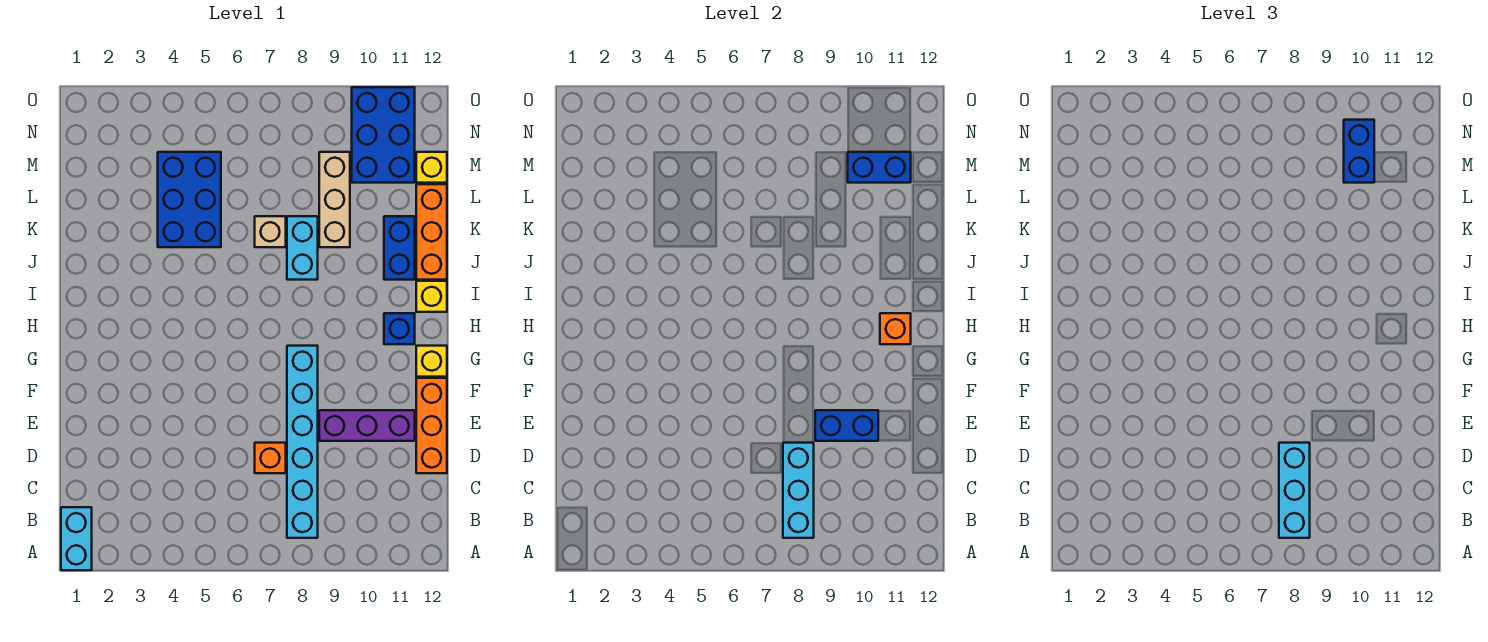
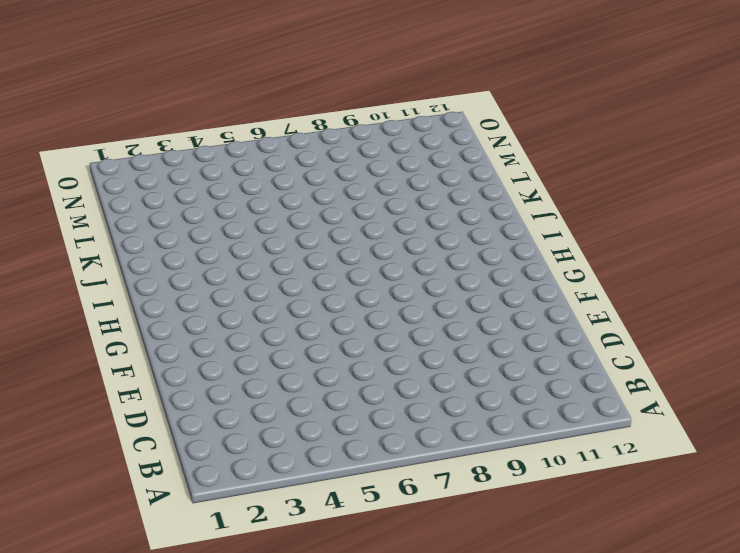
none -> cyan brick A1:B1 level 1
none -> cyan brick B8:G8 level 1
none -> orange brick D7 level 1

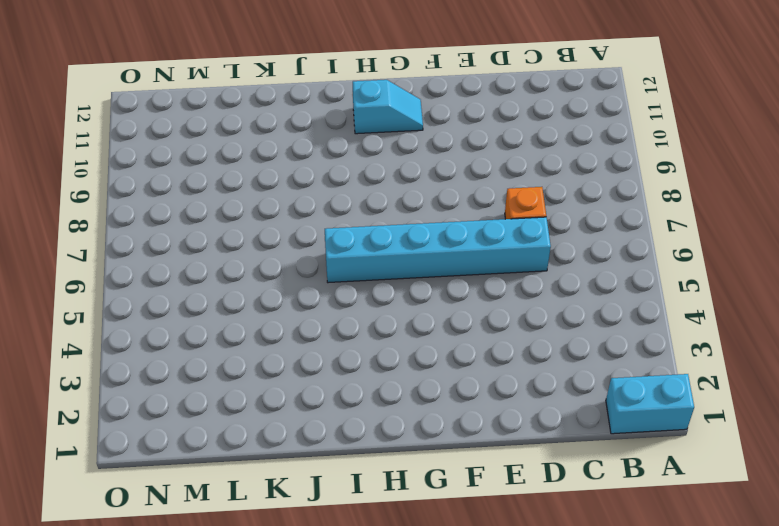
cyan brick D6:I6 level 1 -> cyan brick B8:G8 level 1
cyan slope G11:H11 level 1 top H -> blue brick H11 level 1
none -> orange brick D12:F12 level 1
none -> purple brick E9:E11 level 1
none -> yellow brick G12 level 1

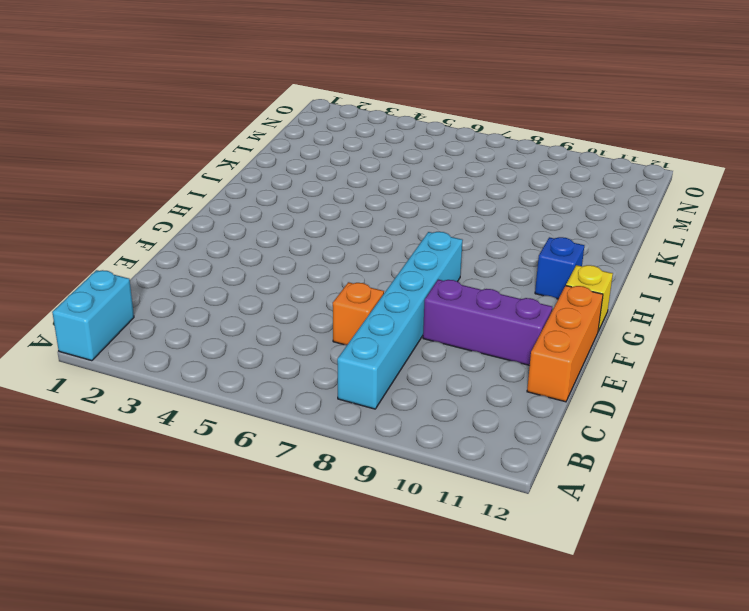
none -> yellow brick I12 level 1
none -> cyan brick J8:K8 level 1
none -> blue brick J11:K11 level 1

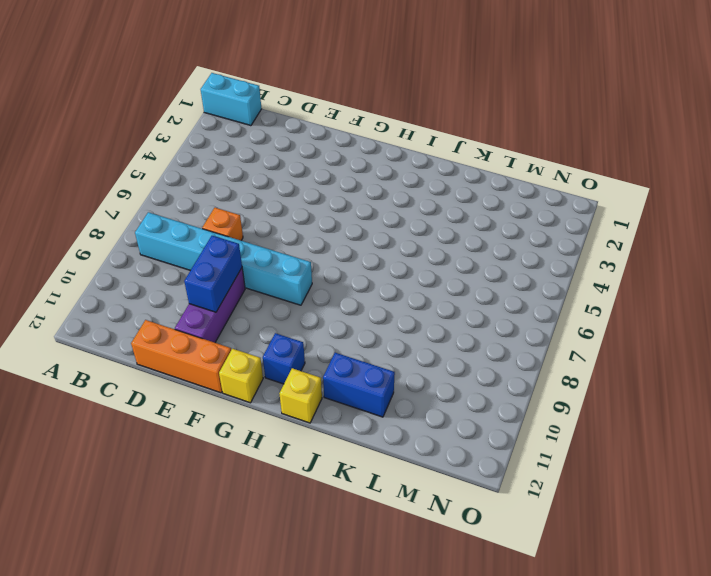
none -> cyan brick J8:K8 level 1
none -> orange brick J12:L12 level 1
none -> blue brick K4:M5 level 1

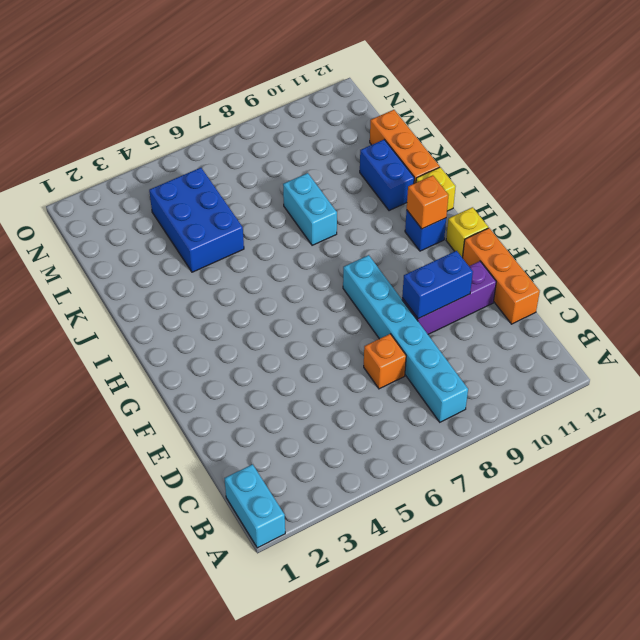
none -> tan brick K7 level 1
none -> tan brick K9:M9 level 1
none -> blue brick M10:O11 level 1

